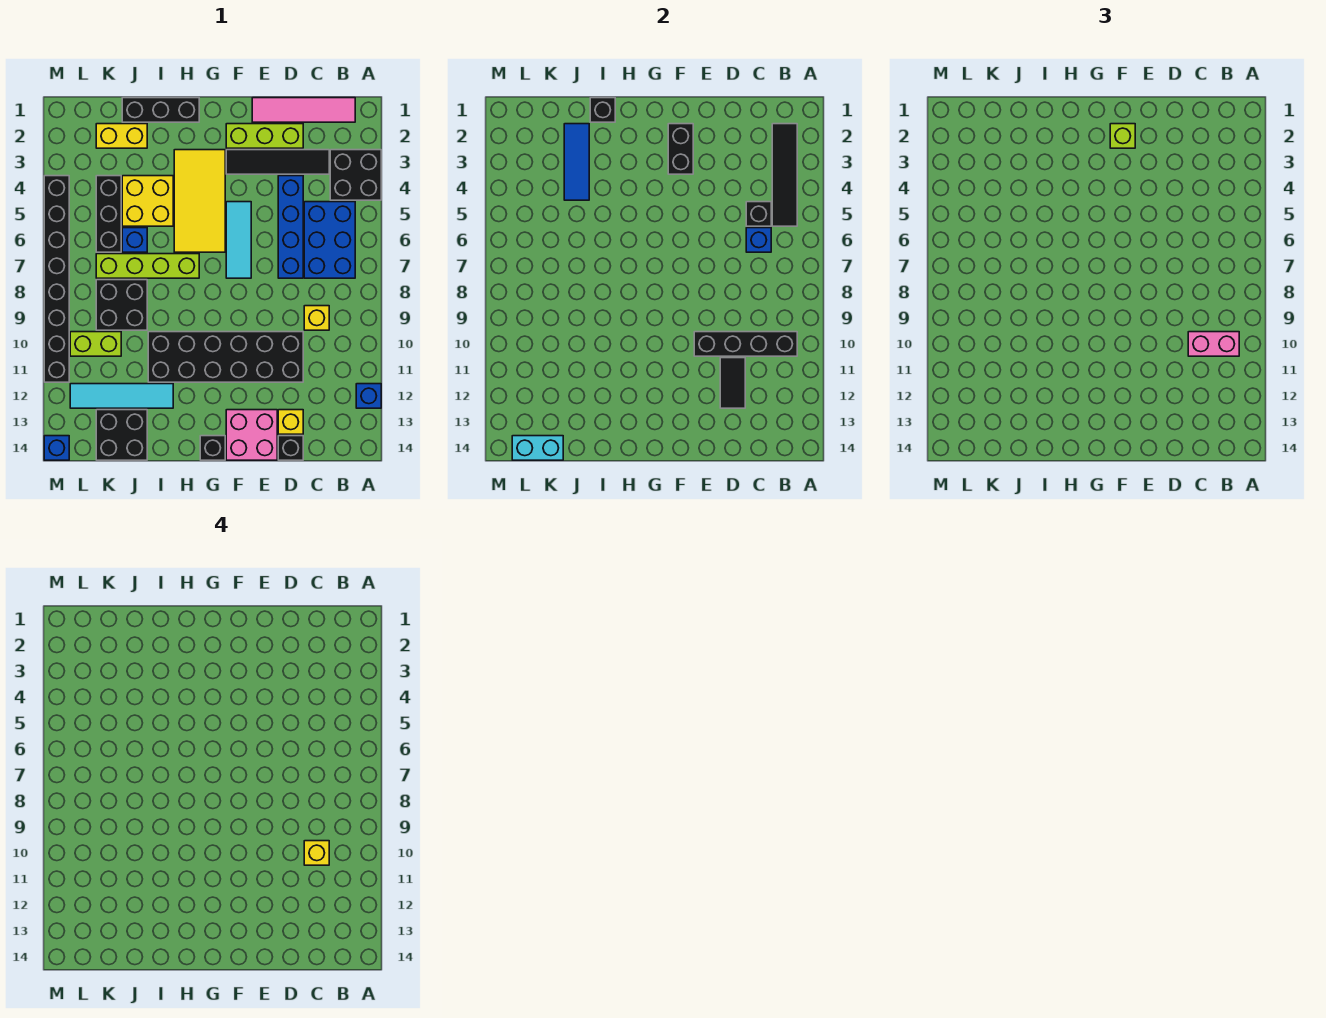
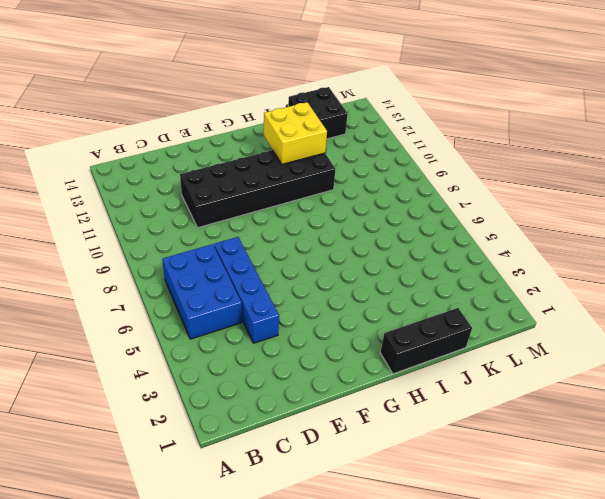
yellow brick H11:I12 level 2 -> yellow brick I4:J5 level 1
none -> black brick A3:B4 level 1
none -> blue brick A12 level 1
none -> pink tile B1:E1 level 1
none -> black tile C3:F3 level 1

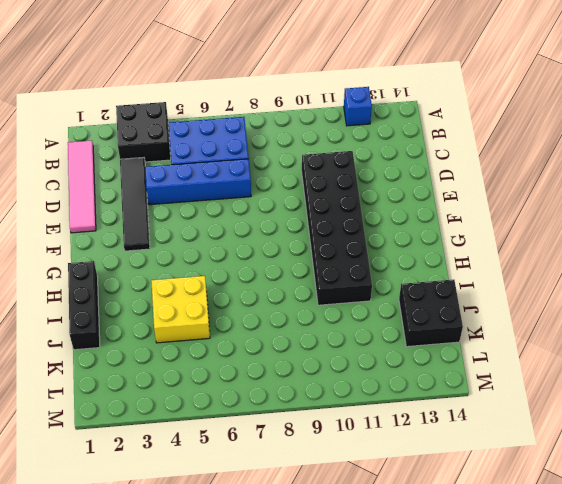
none -> yellow brick C9 level 1
none -> lime brick D2:F2 level 1
none -> yellow brick D13 level 1
none -> black brick D14 level 1

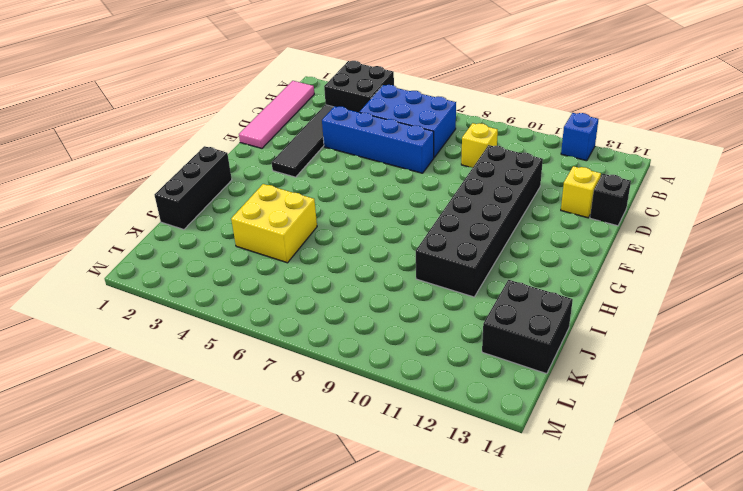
none -> lime brick D2:F2 level 1
none -> pink brick E13:F14 level 1
none -> cyan tile F5:F7 level 1
none -> yellow tile G3:H6 level 1

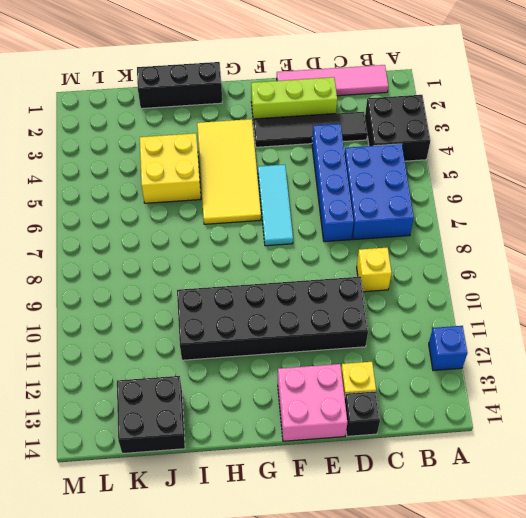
none -> black brick G14 level 1
none -> lime brick H7:K7 level 1
none -> cyan tile I12:L12 level 1
none -> yellow brick J2:K2 level 1

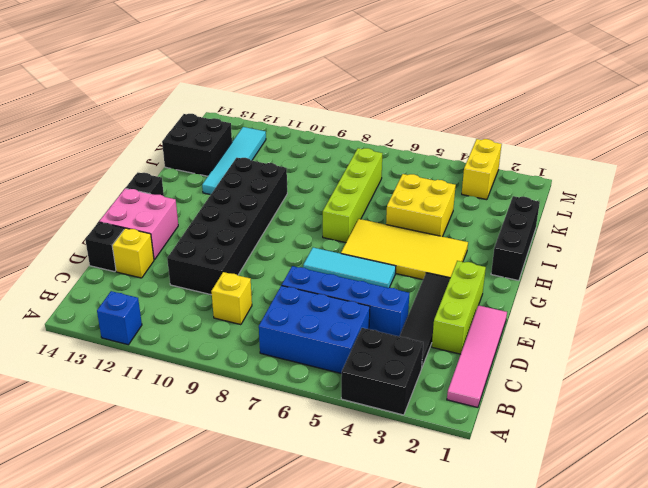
yellow brick L3:M3 level 1 -> yellow brick J2:K2 level 1
none -> blue brick J6 level 1
none -> black brick J8:K9 level 1
none -> black brick K4:K6 level 1
none -> lime brick K10:L10 level 1

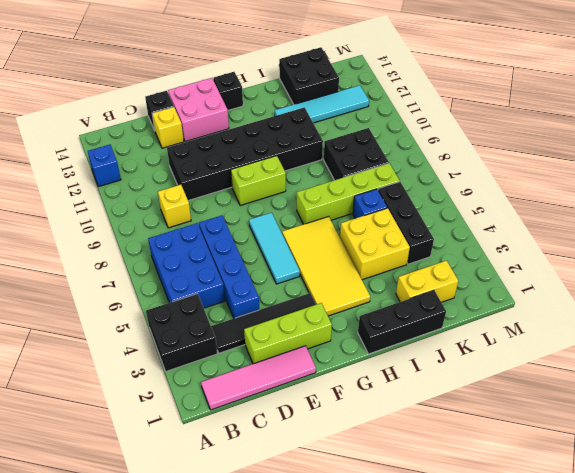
lime brick F9:G9 level 1 -> lime brick K10:L10 level 1
none -> black brick M4:M11 level 1
none -> blue brick M14 level 1
none -> black tile B2:B5 level 2
none -> black brick B10:E10 level 2

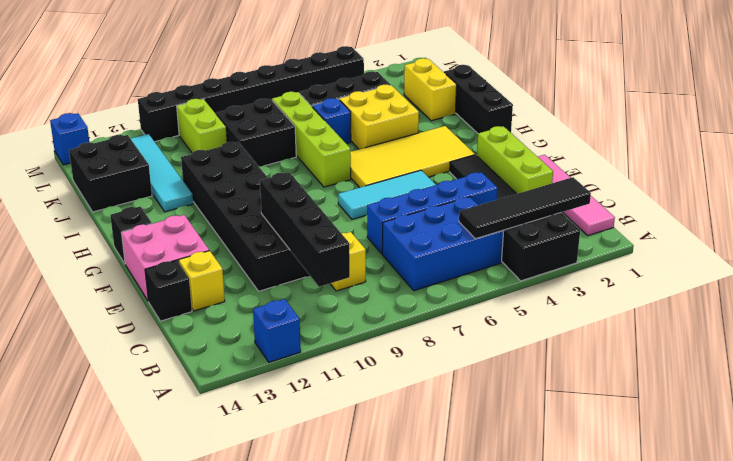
none -> black brick C5 level 2
none -> blue brick C6 level 2
none -> black tile D11:D12 level 2
none -> black brick F2:F3 level 2

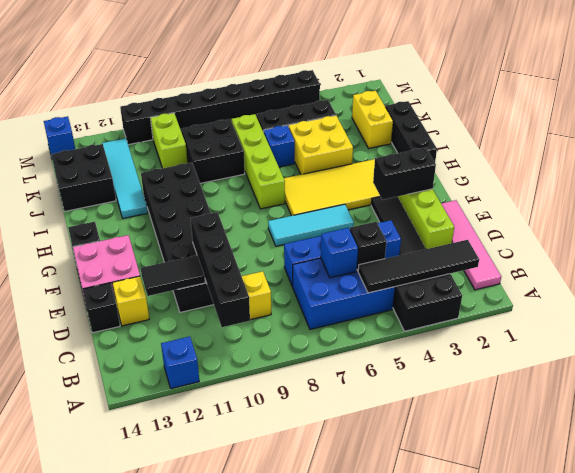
none -> black brick I1 level 2
none -> blue tile J2:J4 level 2
none -> cyan brick K14:L14 level 2
none -> pink brick B10:C10 level 3

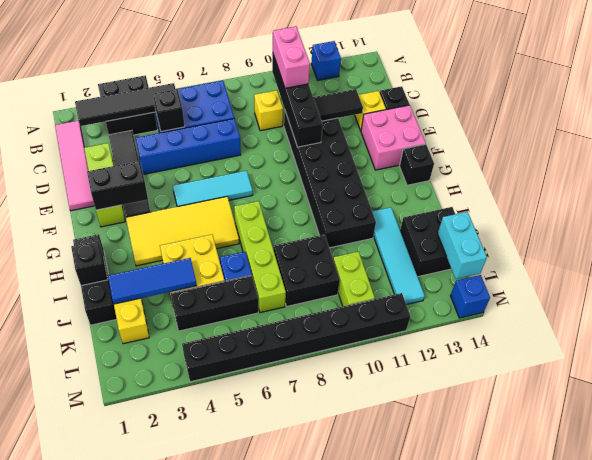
none -> blue brick C6 level 2
none -> lime brick F2 level 3
none -> yellow brick C10 level 4

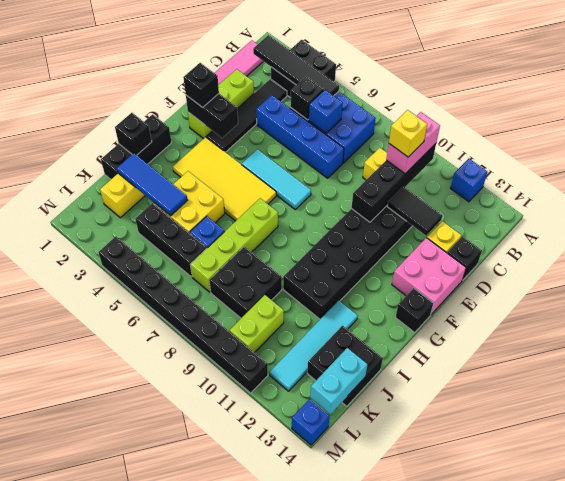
black brick F2 level 3 -> lime brick F2 level 3

